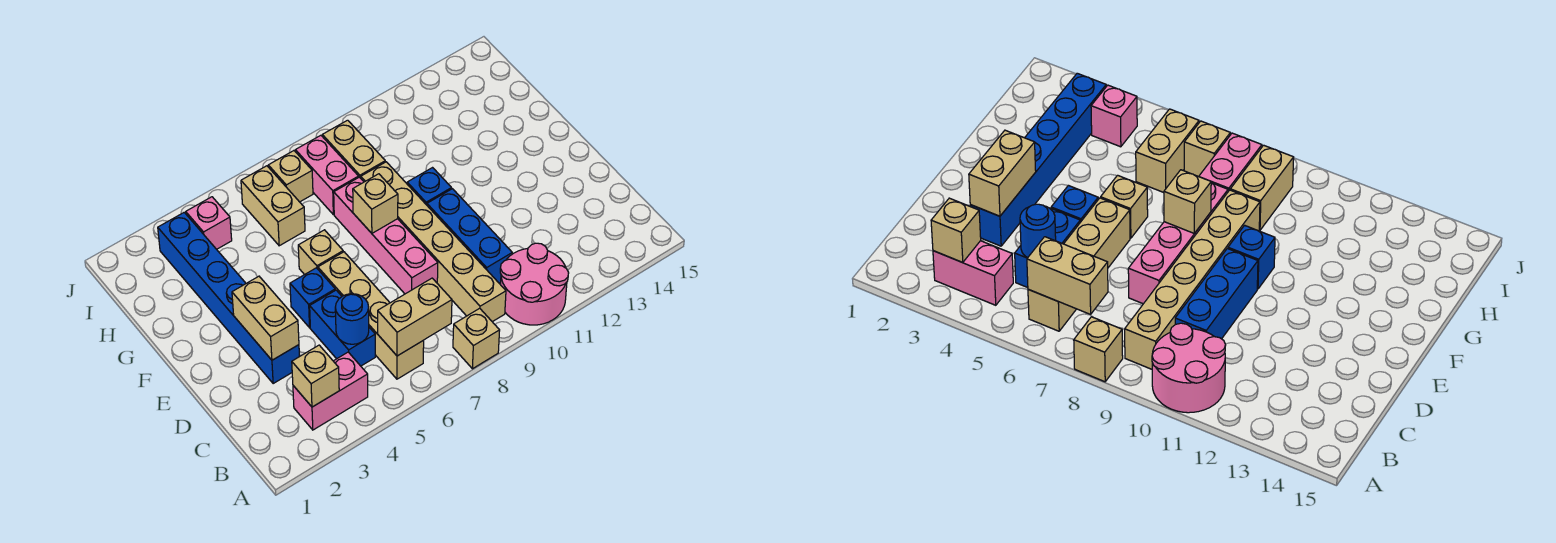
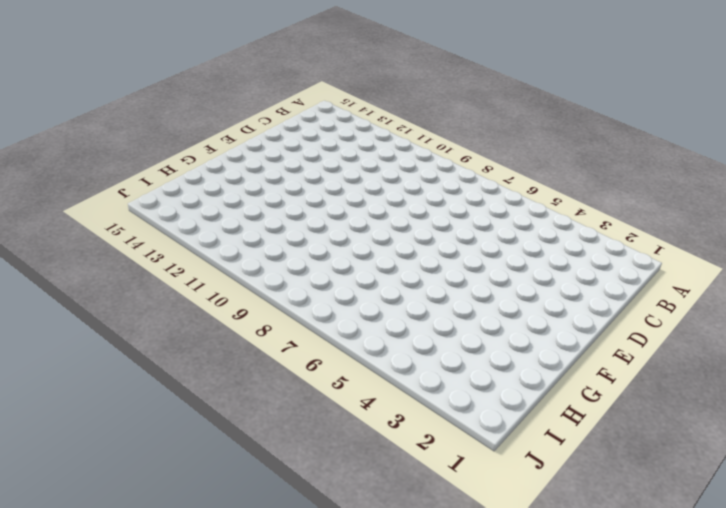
none -> tan brick A8 level 1
none -> pink round brick A10:B11 level 1
none -> pink brick B3:B4 level 1

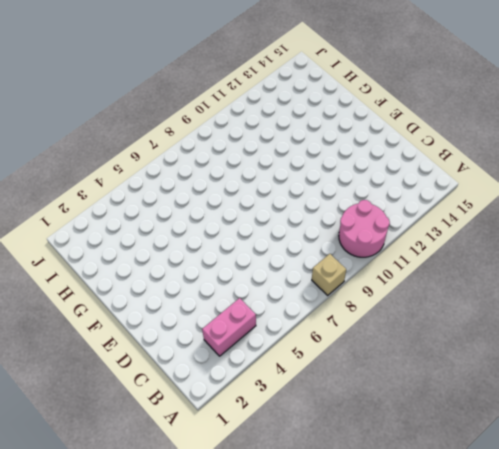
none -> tan brick B6:E6 level 1
none -> tan brick B9:G9 level 1
none -> blue brick C5:D5 level 1

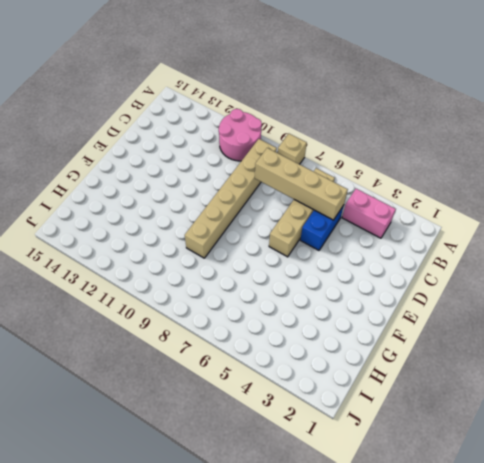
tan brick C5:C8 level 2 -> blue round brick C5 level 2
none -> blue brick C10:E10 level 1
none -> blue brick D3:I3 level 1
none -> pink brick D8:G8 level 1

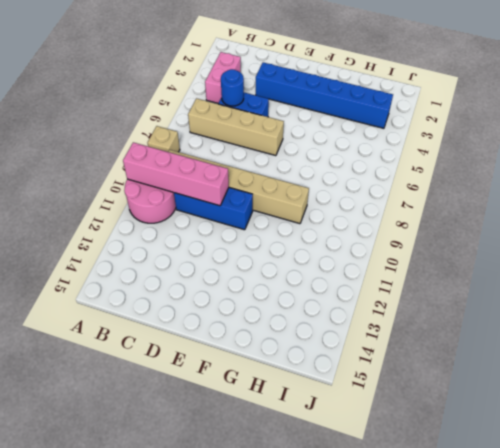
pink brick A10:D10 level 2 -> pink brick D8:G8 level 1
none -> blue brick E5 level 1
none -> tan brick F6 level 1
none -> blue brick F10 level 1

